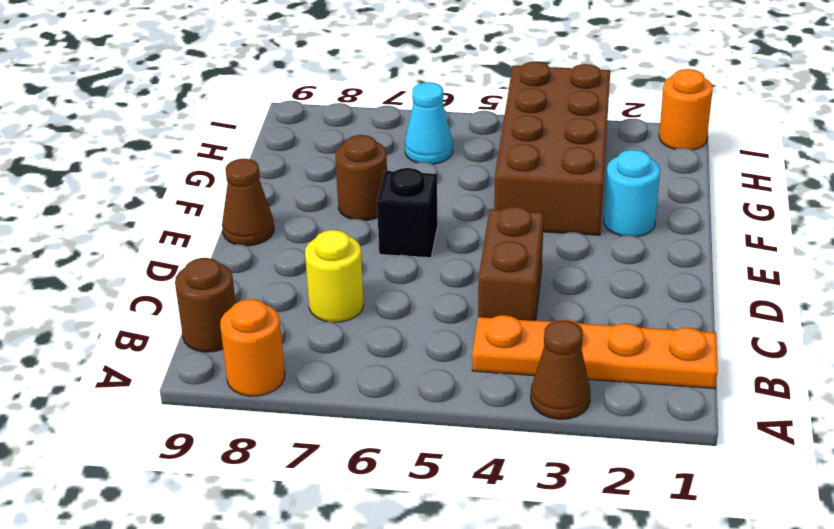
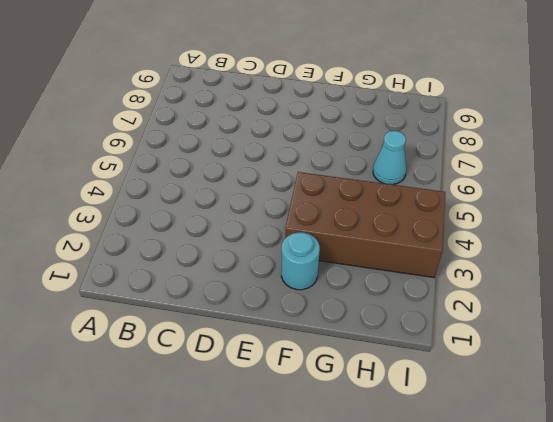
none -> brown cone A3 level 1
none -> orange round brick A8 level 1
none -> orange plate B1:B4 level 1

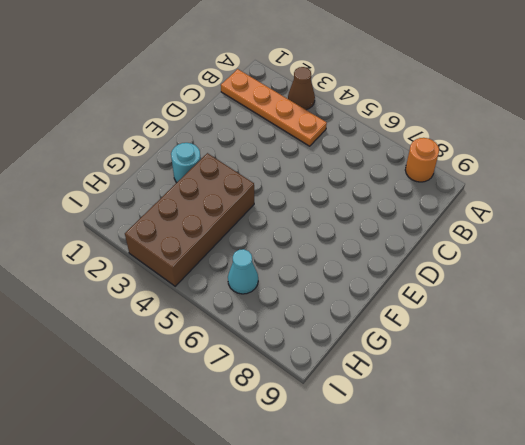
none -> brown round brick B9 level 1
none -> brown brick C4:D4 level 1
none -> yellow round brick C7 level 1

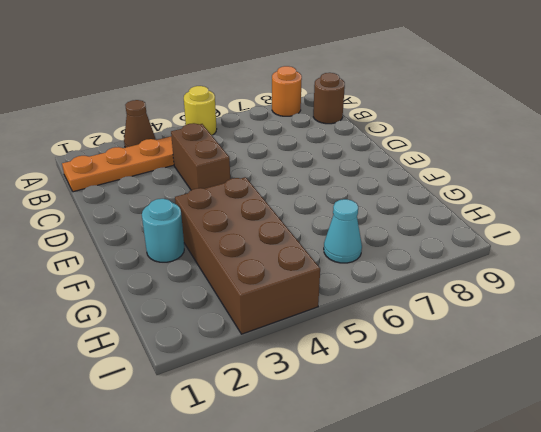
yellow round brick A5 level 1 -> yellow round brick C7 level 1
none -> black brick E6 level 1
none -> brown cone E9 level 1
none -> brown round brick F7 level 1

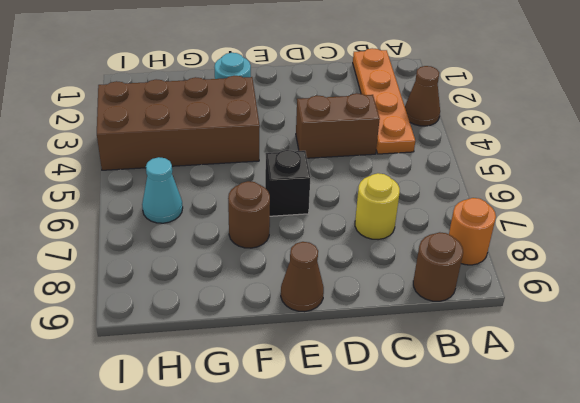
none -> orange round brick I1 level 1

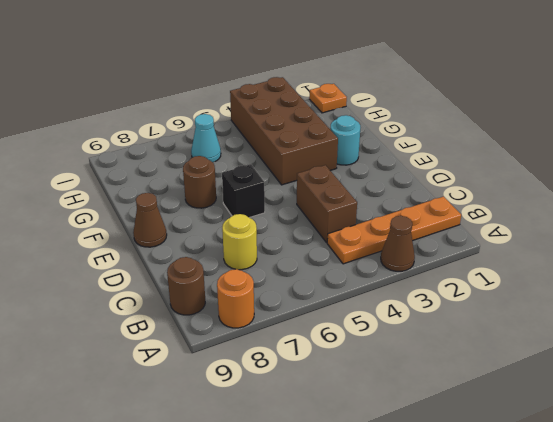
orange plate I1 level 1 -> orange round brick I1 level 1

